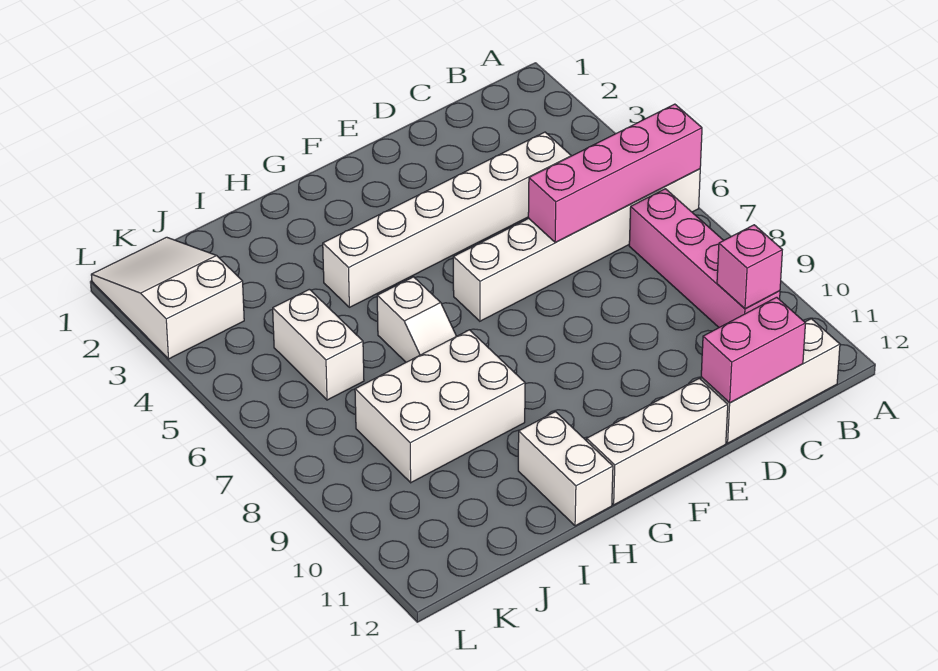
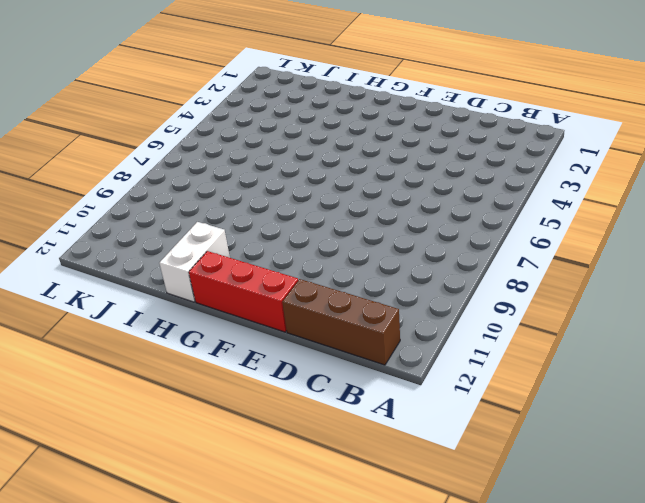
brown brick B12:D12 level 1 -> white brick B12:D12 level 1
red brick E12:G12 level 1 -> white brick E12:G12 level 1
none -> white brick A6:F6 level 1
none -> pink brick B7:B10 level 1
none -> white brick C4:H4 level 1

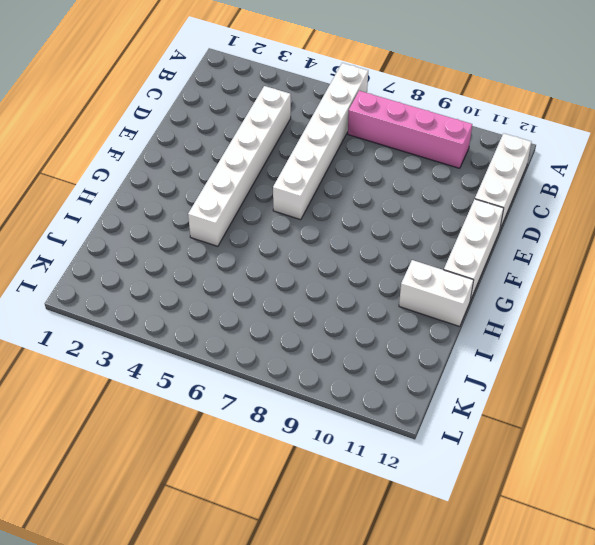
none -> white slope H6:H7 level 1 top 6
none -> white brick H8:J9 level 1
none -> white brick J5:J6 level 1

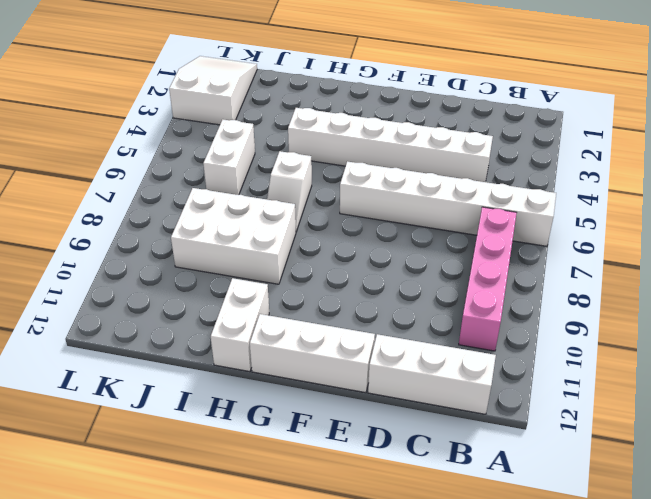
none -> pink brick A6:D6 level 2
none -> pink brick B10 level 2
none -> pink brick C12:D12 level 2

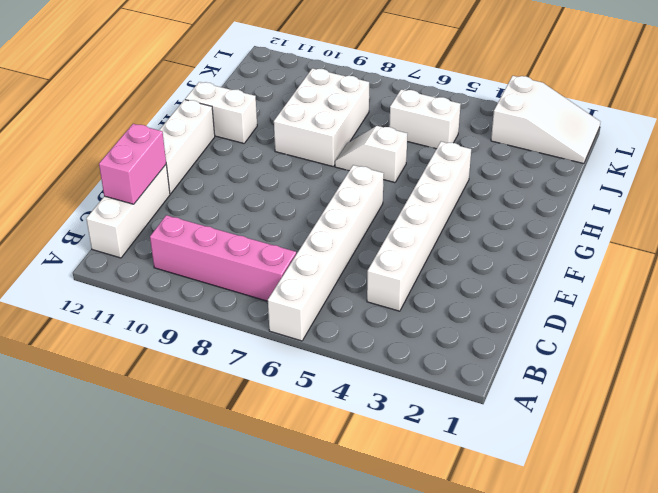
none -> pink brick A6:D6 level 2
none -> pink brick B10 level 2

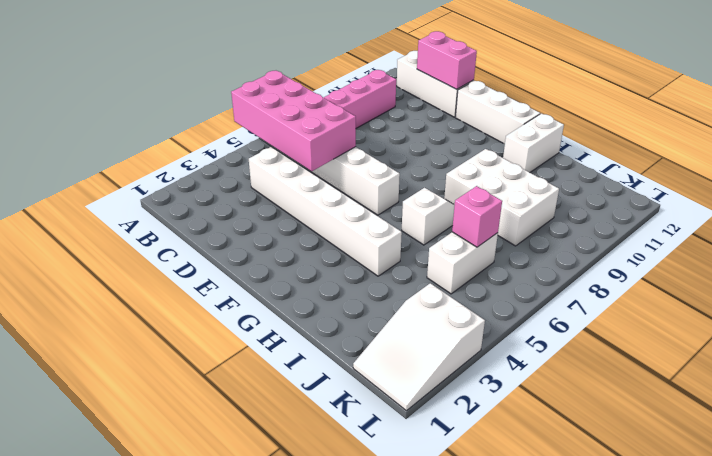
pink brick A5:D6 level 2 -> pink brick A6:D6 level 2
pink brick J6 level 2 -> pink brick B10 level 2

